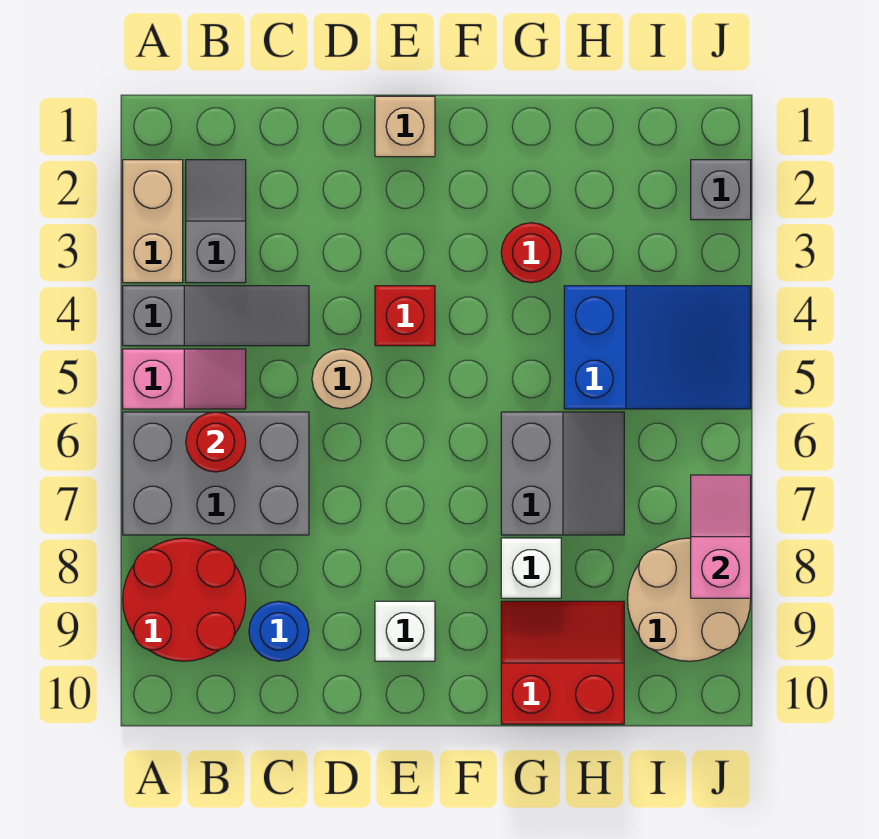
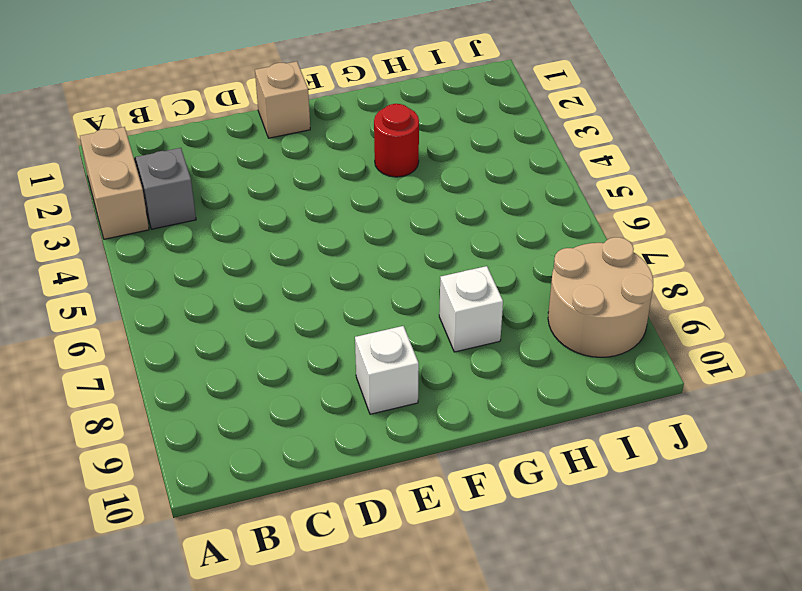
none -> grey slope A4:C4 level 1 top A
none -> pink slope A5:B5 level 1 top A
none -> grey brick A6:C7 level 1

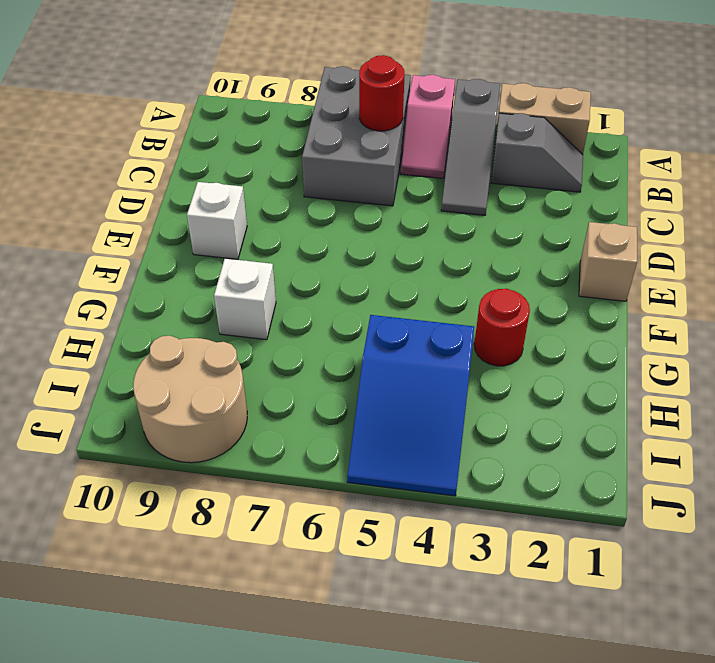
none -> red round brick A8:B9 level 1
none -> blue round brick C9 level 1
none -> tan round brick D5 level 1

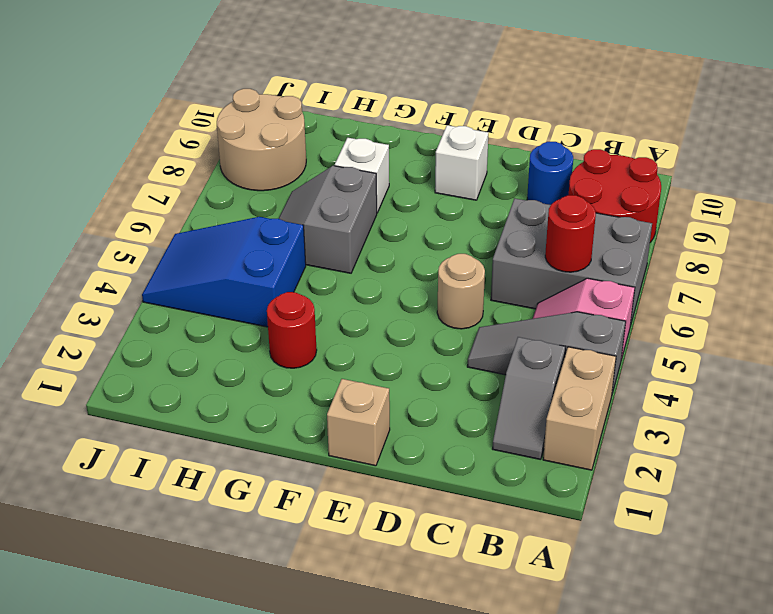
none -> red brick E4 level 1
none -> red slope G9:H10 level 1 top 10
none -> grey brick J2 level 1

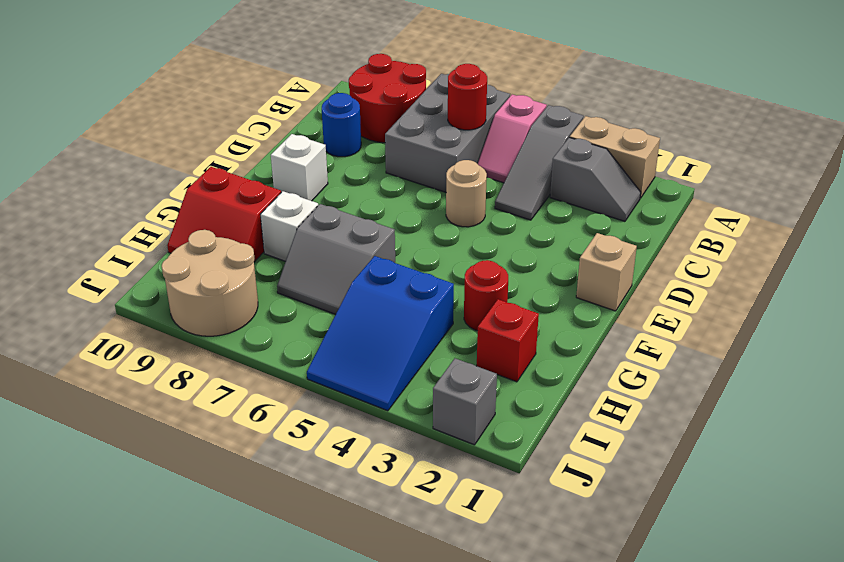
red slope G9:H10 level 1 top G -> red slope G9:H10 level 1 top 10
red brick H2 level 1 -> red brick E4 level 1
none -> pink slope J7:J8 level 2 top 8

